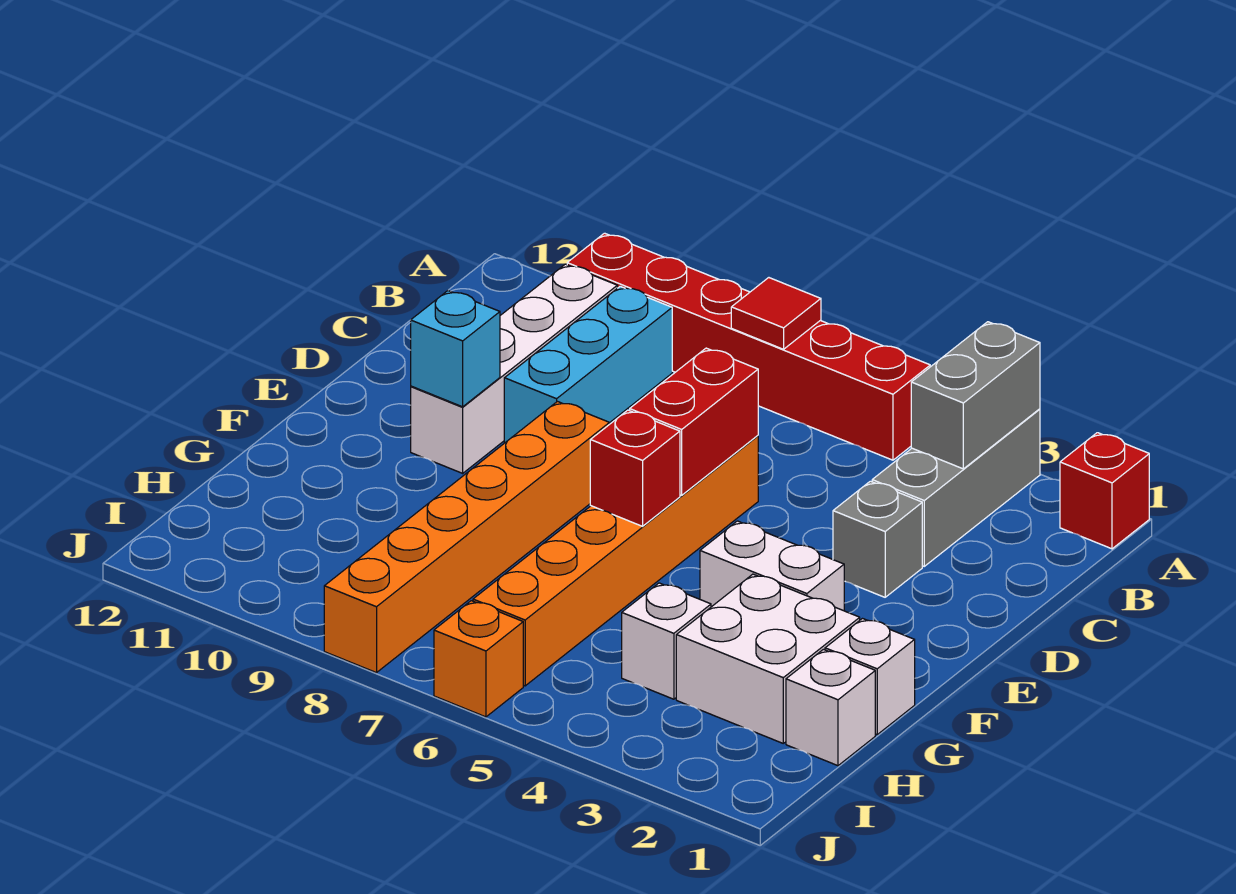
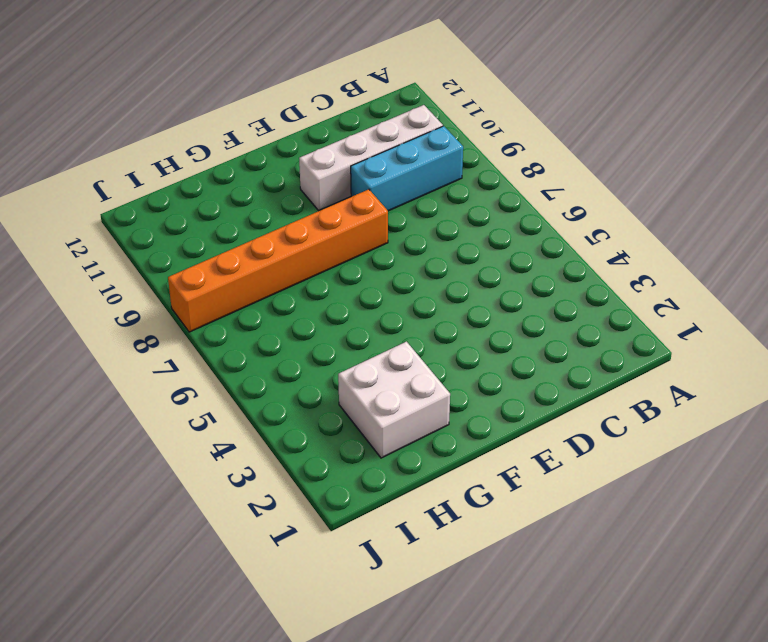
none -> red brick A1 level 1
none -> grey brick A3:C3 level 1
none -> red brick A5:A10 level 1

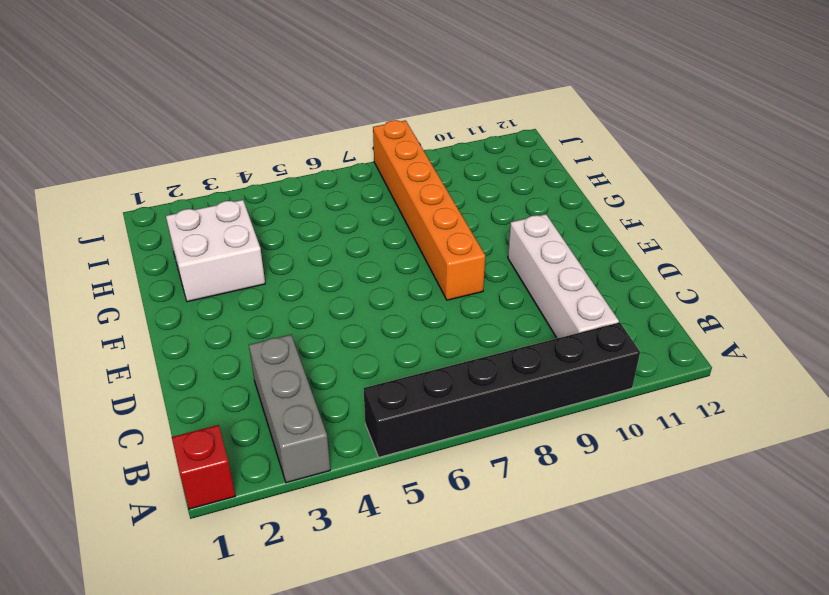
black brick A5:A10 level 1 -> red brick A5:A10 level 1
none -> cyan brick B9:D9 level 1
none -> grey brick D3 level 1
none -> orange brick D6:I6 level 1

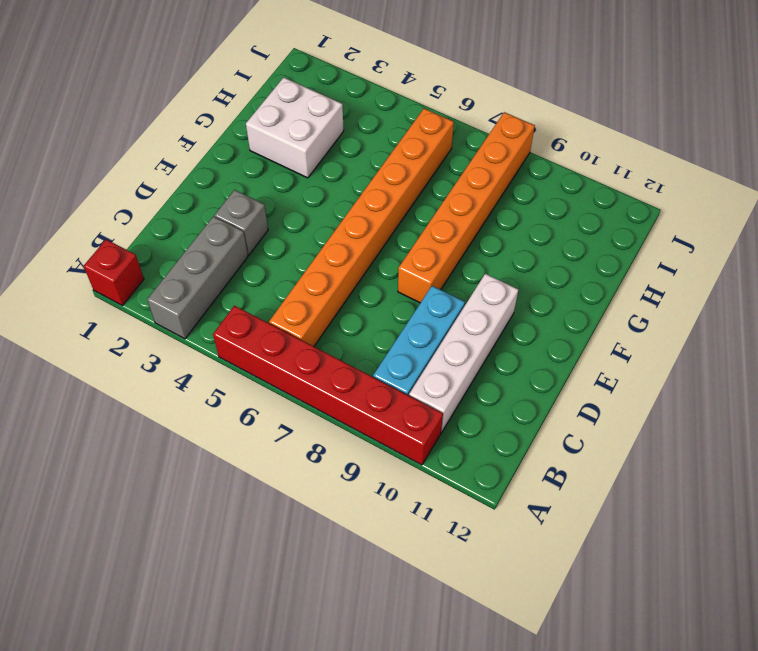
orange brick B6:I6 level 1 -> orange brick D6:I6 level 1
none -> white brick F3:F4 level 1
none -> white brick G1 level 1
none -> white brick H1 level 1

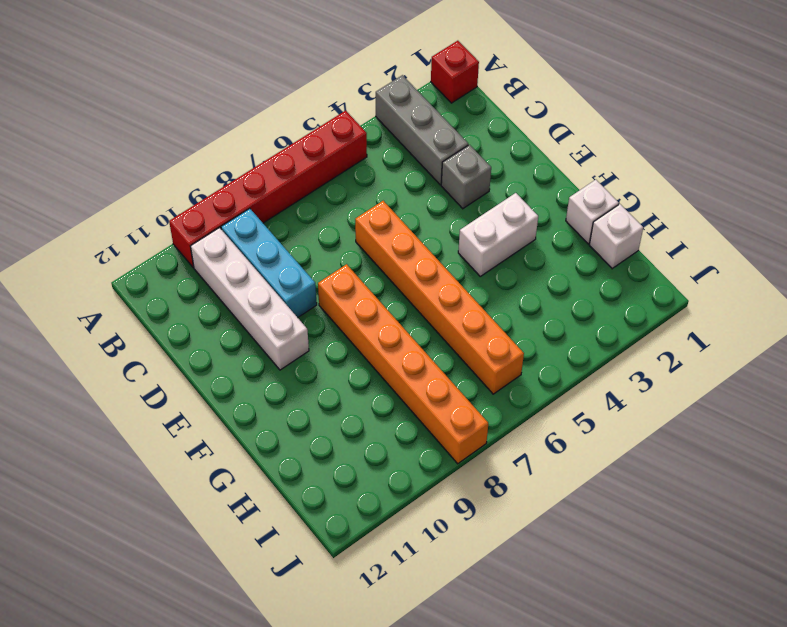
none -> white brick G2:H3 level 1
none -> white brick H4 level 1
none -> orange brick J6 level 1

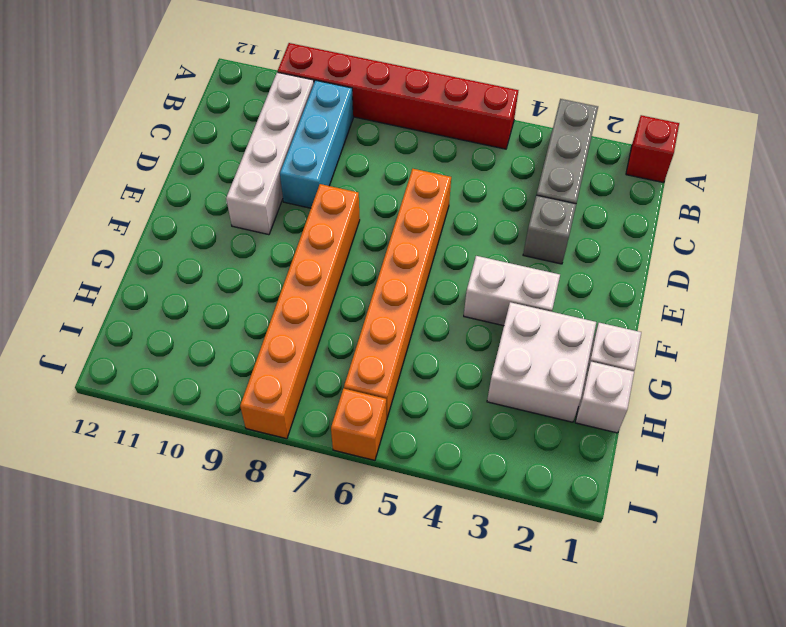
none -> white brick H4 level 1
none -> grey brick A3:B3 level 2
none -> red tile A7 level 2

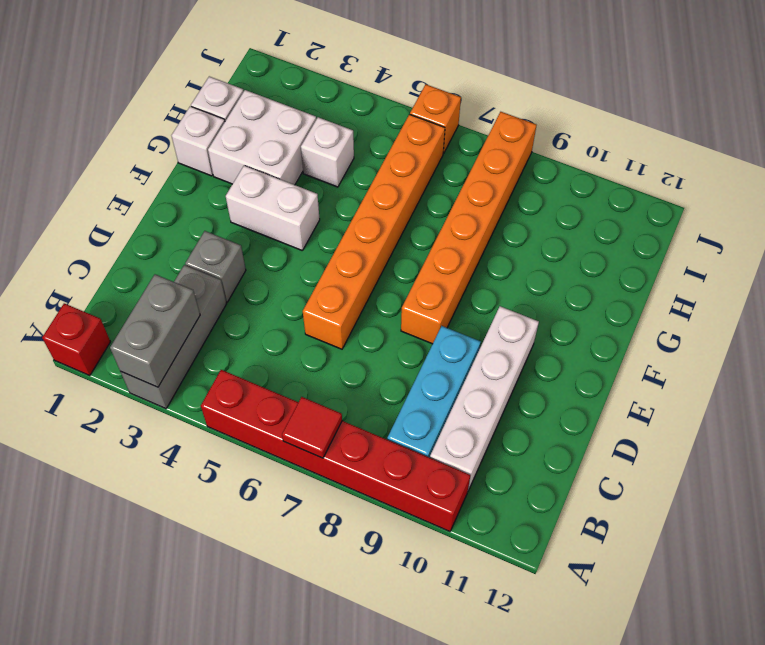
none -> red brick D6:E6 level 2
none -> cyan brick E10 level 2
none -> red brick F6 level 2

